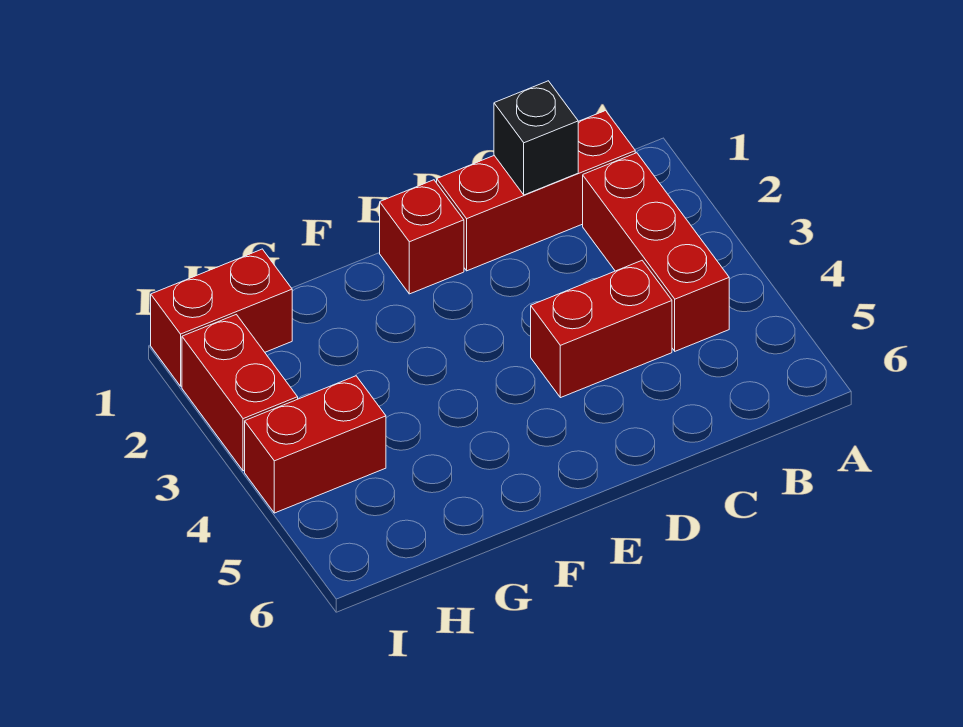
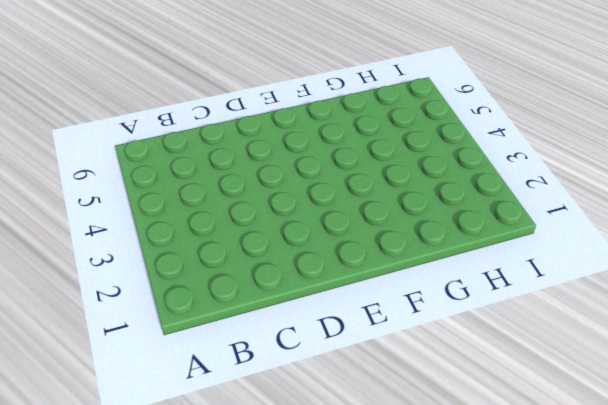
none -> red brick B1:D1 level 1
none -> red brick B2:B4 level 1

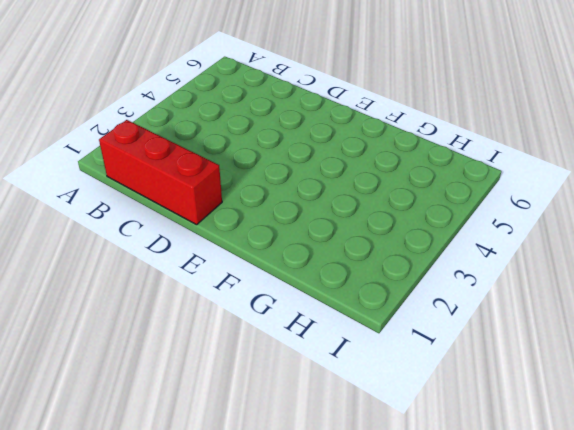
none -> red brick B2:B4 level 1
none -> red brick C4:D4 level 1

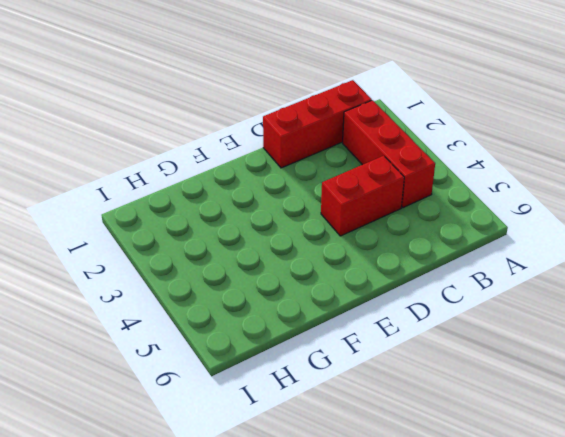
none -> red brick E1 level 1
none -> red brick H1:I1 level 1

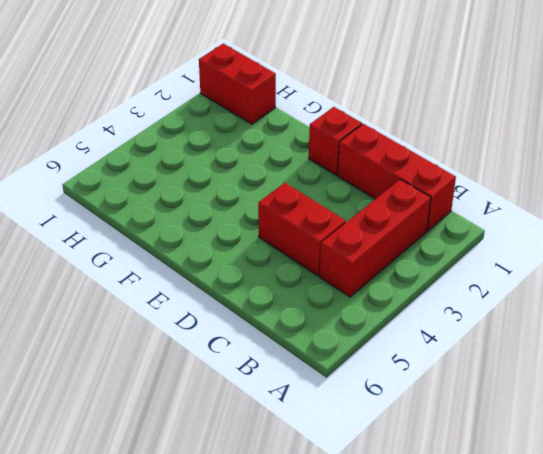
none -> red brick H4:I4 level 1
none -> red brick I2:I3 level 1

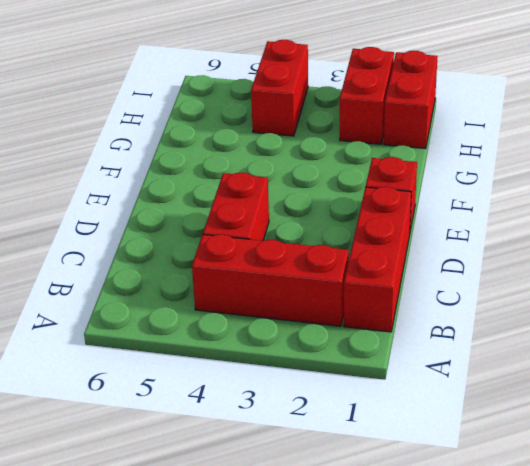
red brick H2:I2 level 1 -> red brick I2:I3 level 1
none -> black brick C1 level 2

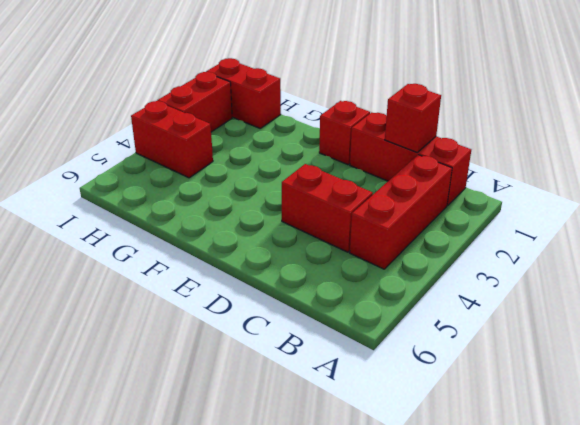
red brick C1 level 2 -> black brick C1 level 2

